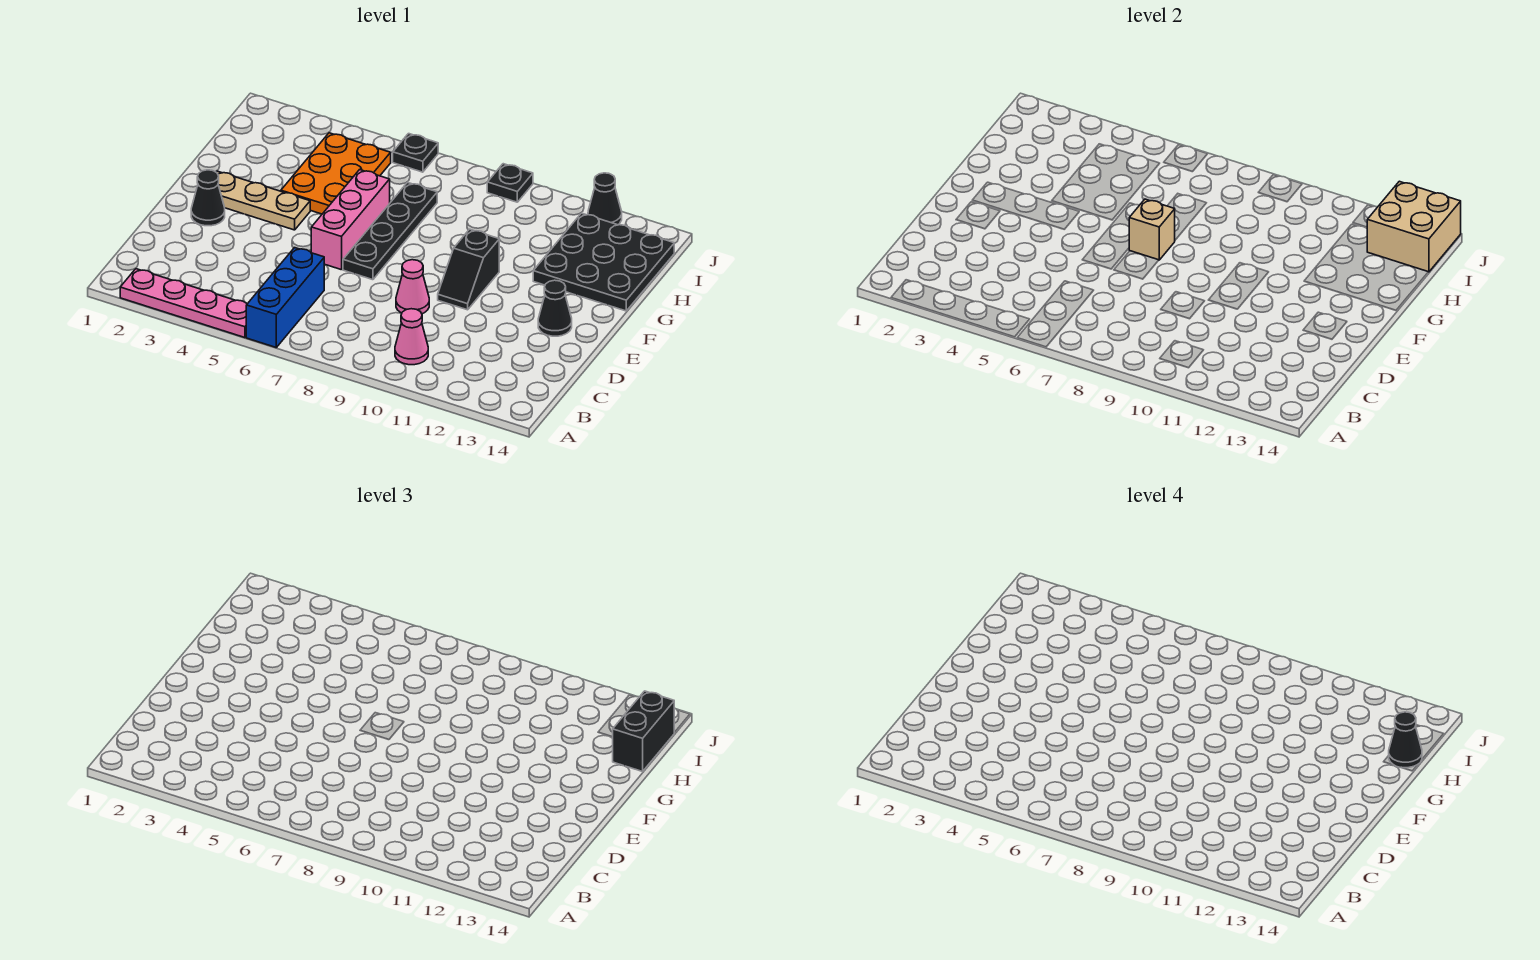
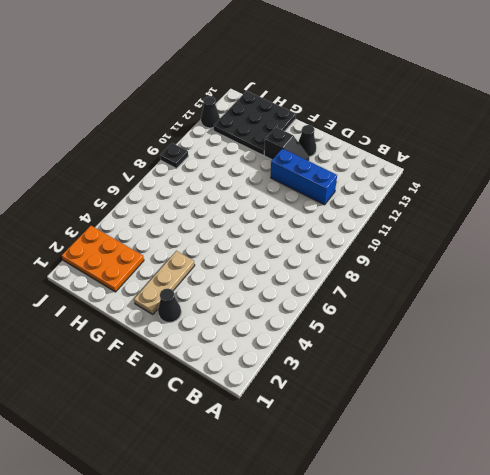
blue brick C11:E11 level 1 -> blue brick A6:C6 level 1
black slope E12:F12 level 1 top F -> black slope E10:F10 level 1 top F
orange plate H2:J3 level 1 -> orange plate G4:I5 level 1
none -> pink plate A2:A5 level 1
none -> pink cone B10 level 1
none -> pink cone D9 level 1

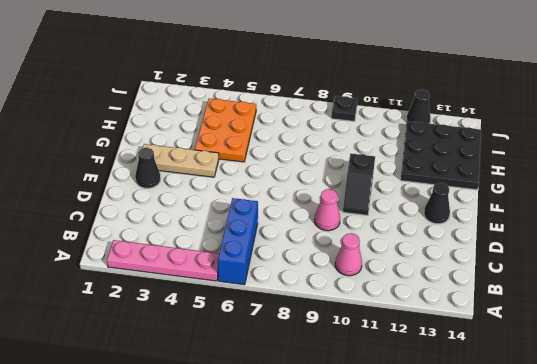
none -> pink brick E6:G6 level 1
none -> black plate E7:H7 level 1
none -> black plate J6 level 1

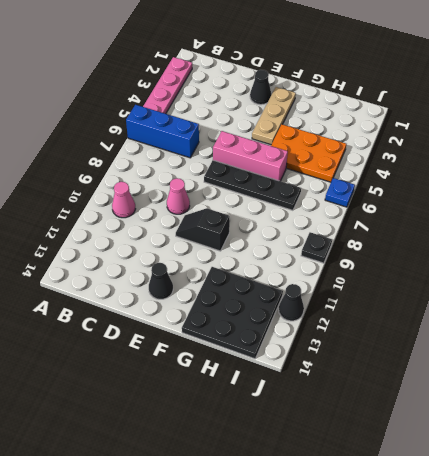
blue plate J6 level 1 -> black plate J6 level 1
none -> tan brick F7 level 2
none -> tan brick I13:J14 level 2
none -> black brick H14:I14 level 3

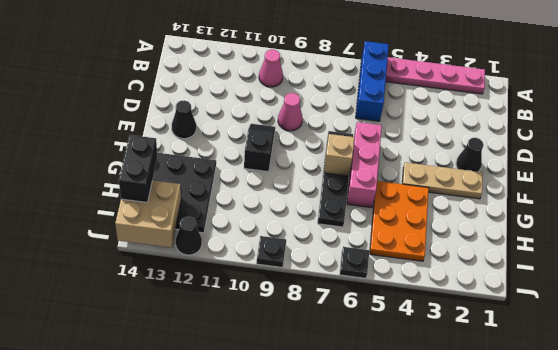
none -> black cone H14 level 4

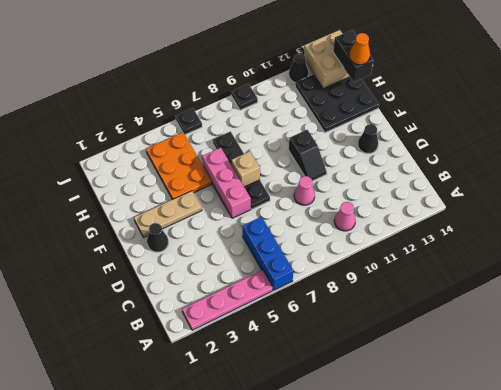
orange cone H14 level 4 -> black cone H14 level 4

